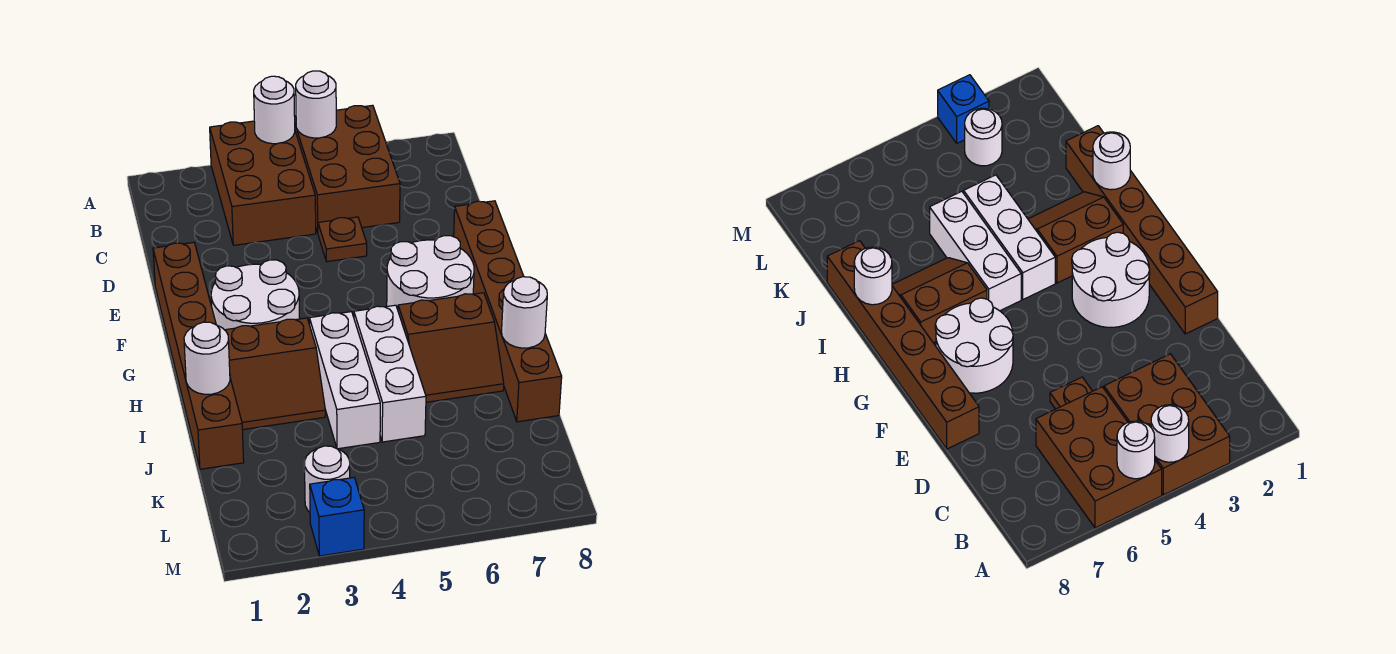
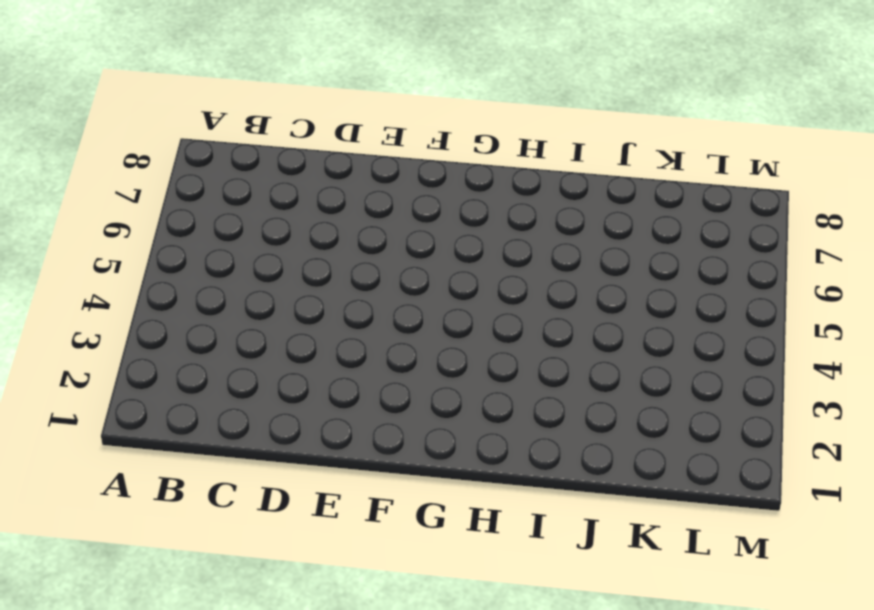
none -> brown brick A3:C4 level 1
none -> brown brick A5:C6 level 1
none -> brown plate D5 level 1

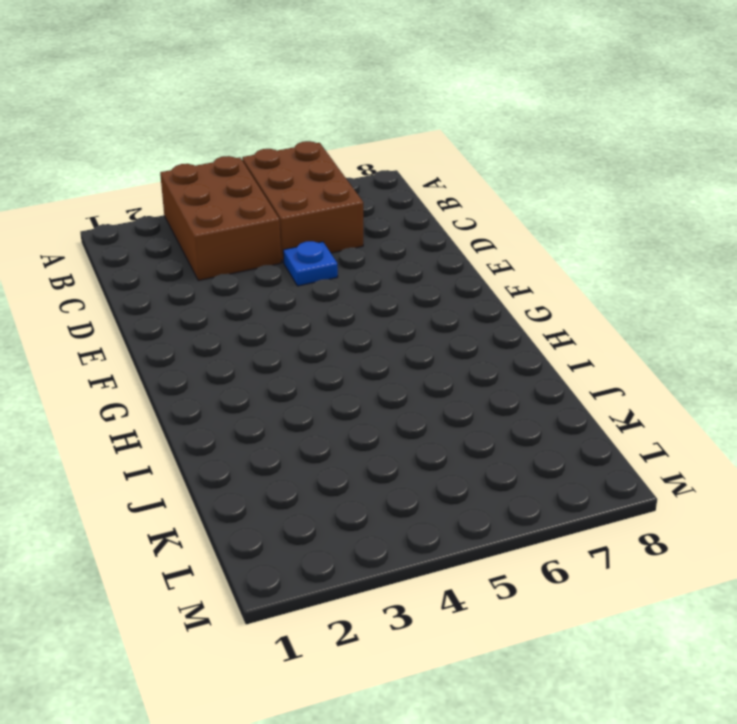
blue plate D5 level 1 -> brown plate D5 level 1
none -> brown brick E1:J1 level 1
none -> brown brick E8:J8 level 1
none -> white round brick F2:G3 level 1

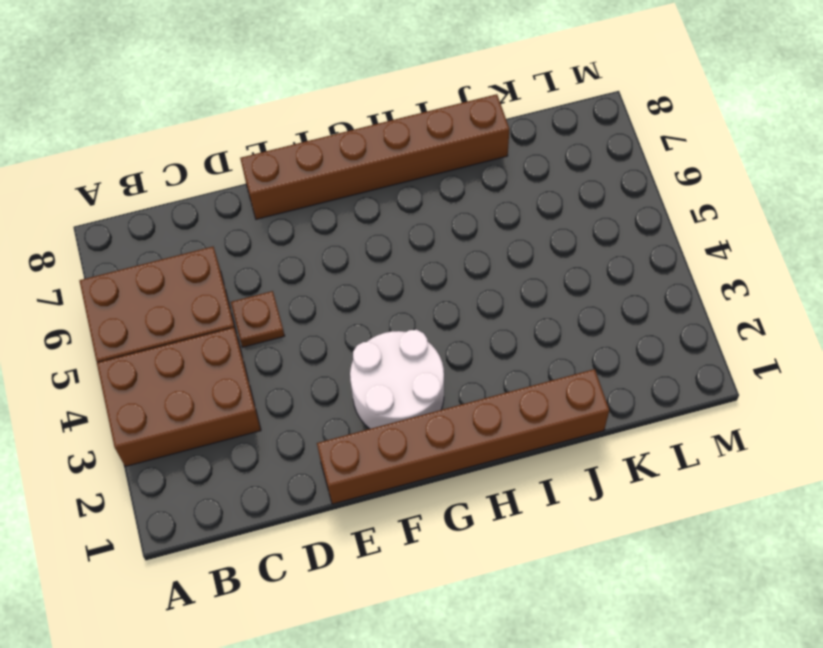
none -> white round brick F6:G7 level 1
none -> brown slope H2:I3 level 1 top H
none -> white brick H4:J4 level 1

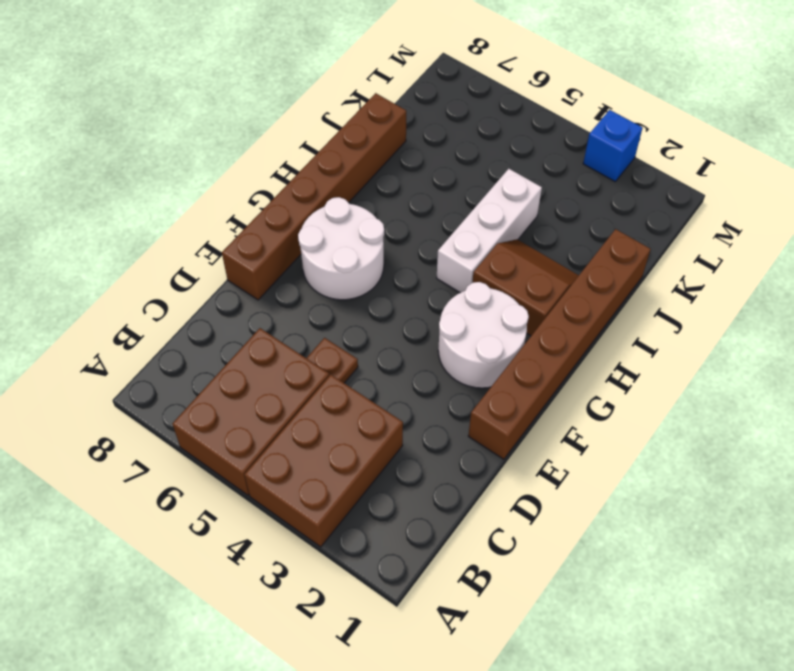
none -> white brick H5:J5 level 1
none -> brown slope H6:I7 level 1 top H
none -> white round brick L3 level 1

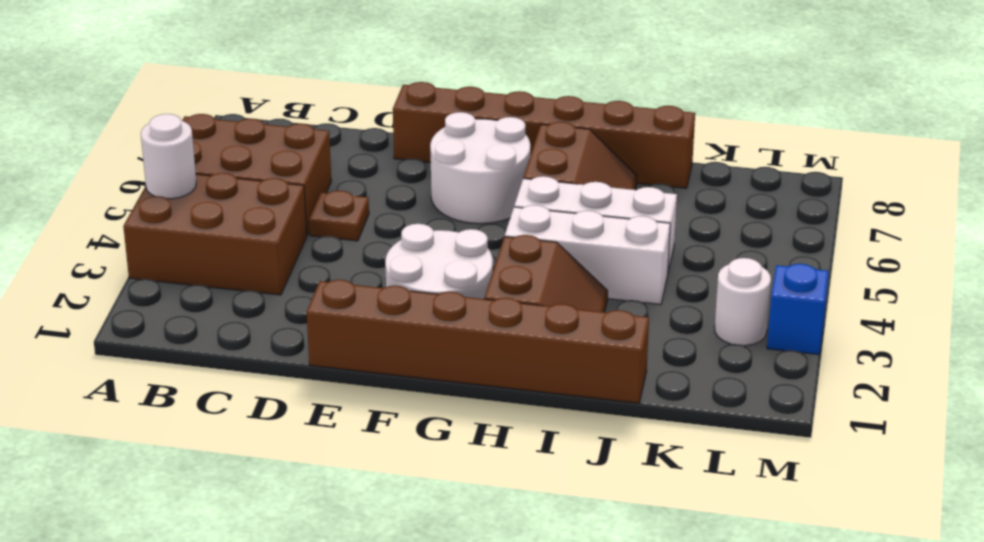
none -> white round brick A5 level 2
none -> white round brick I1 level 2
none -> white round brick I8 level 2

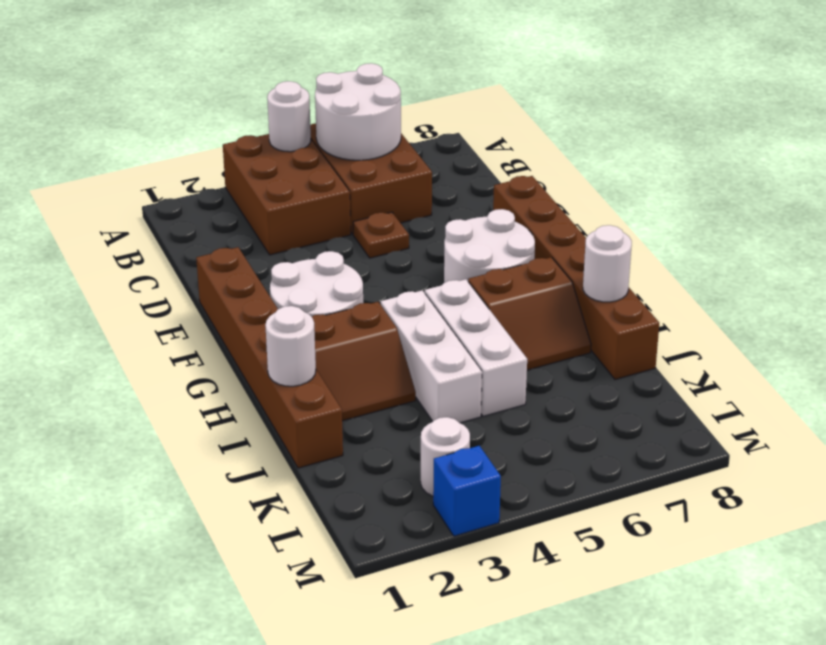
white round brick A5:B6 level 2 -> white round brick A5 level 2

